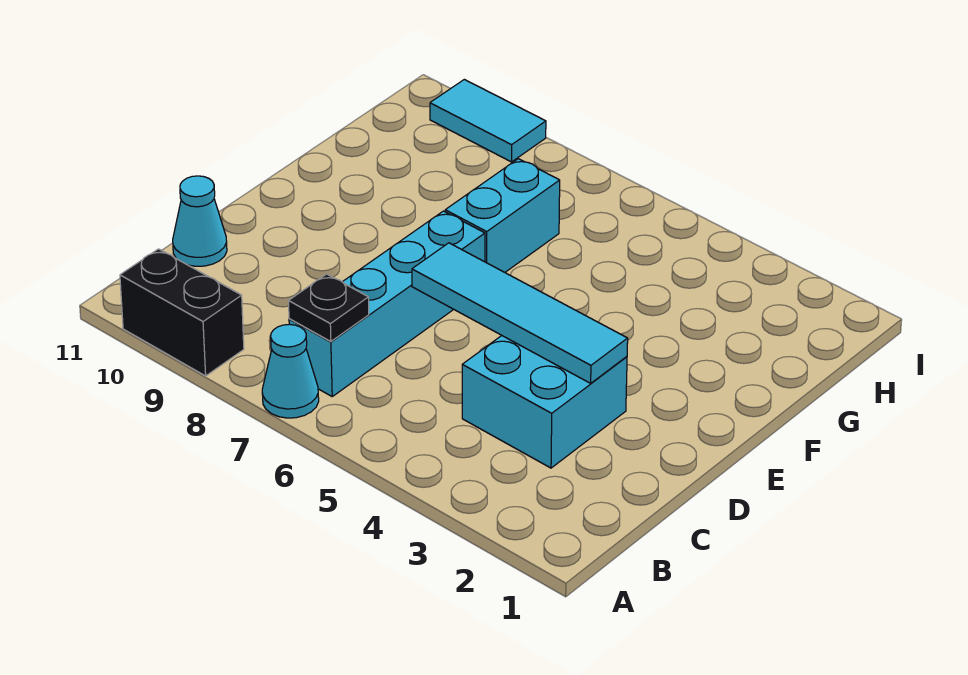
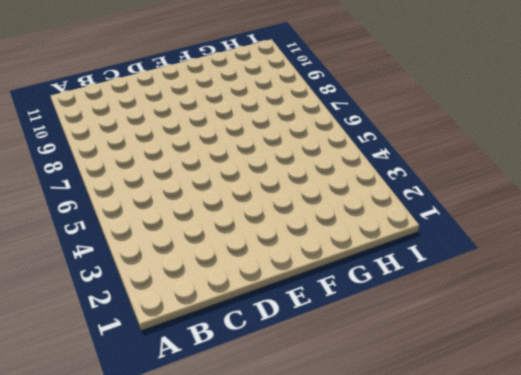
none -> cyan cone A7 level 1
none -> black brick A9:A10 level 1

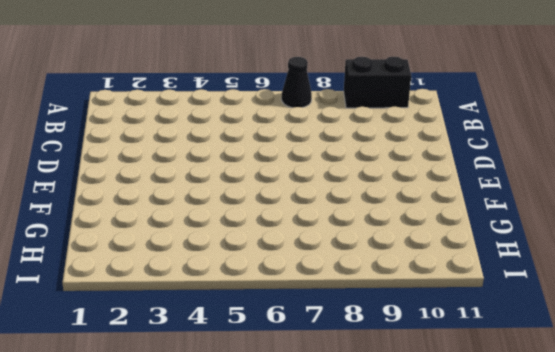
black cone A7 level 1 -> cyan cone A7 level 1
none -> cyan brick B7:E7 level 1
none -> cyan brick C3:D4 level 1

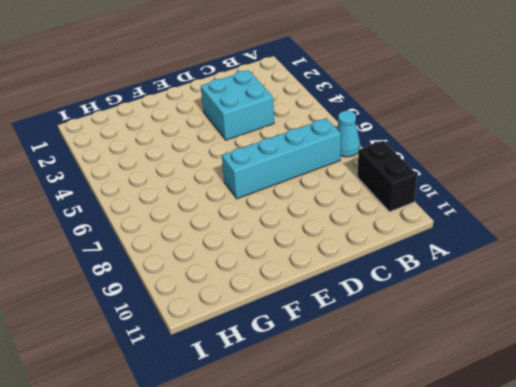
none -> cyan cone C11 level 1
none -> cyan brick F7:G7 level 1

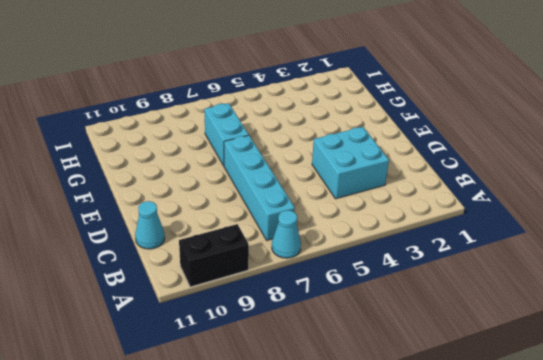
none -> cyan tile I9:I10 level 1
none -> black plate B7 level 2

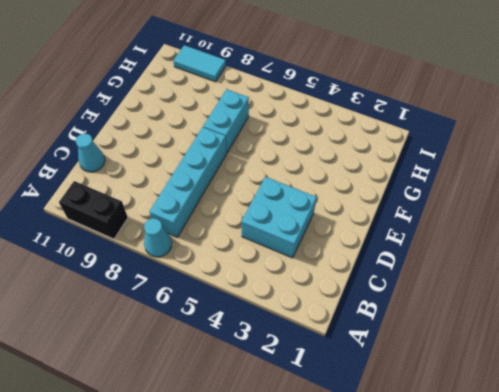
none -> black plate B7 level 2
none -> cyan tile D3:D6 level 2

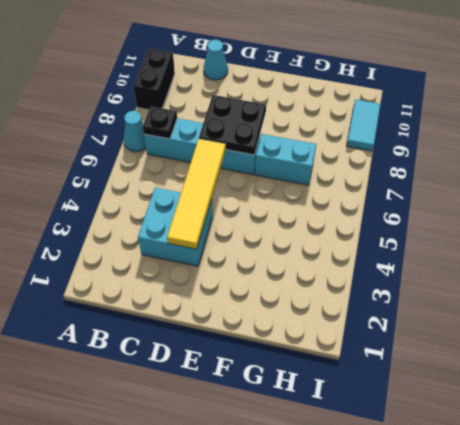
yellow tile D3:D6 level 2 -> cyan tile D3:D6 level 2
black plate D7:E8 level 2 -> none

